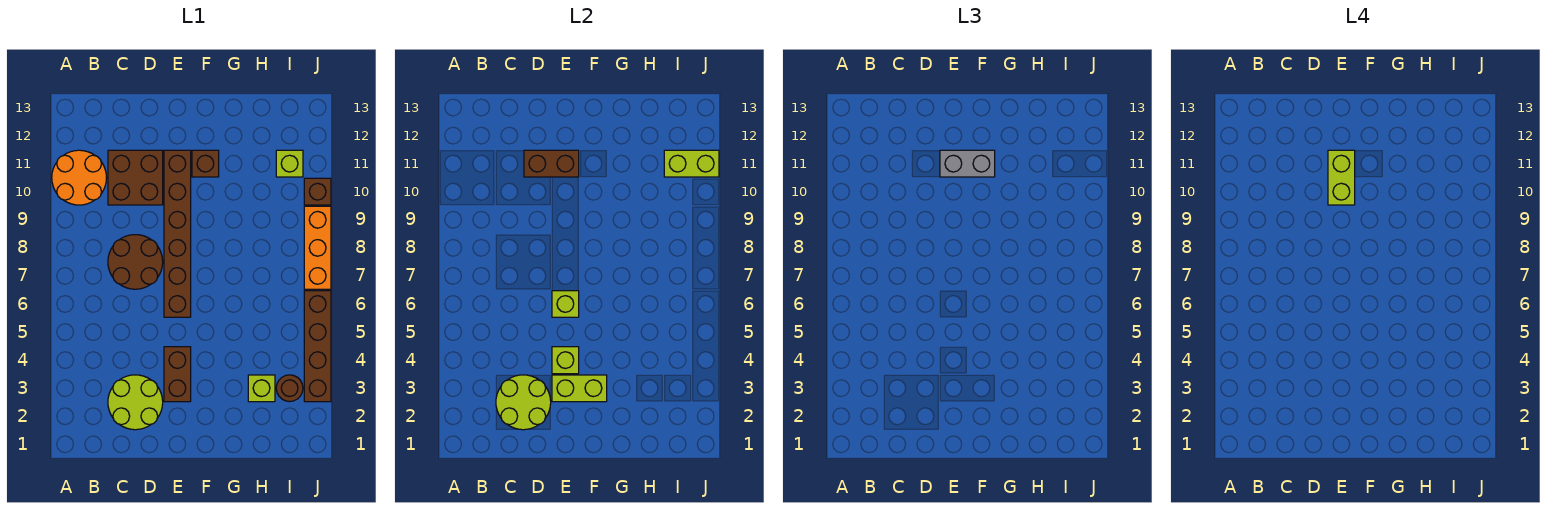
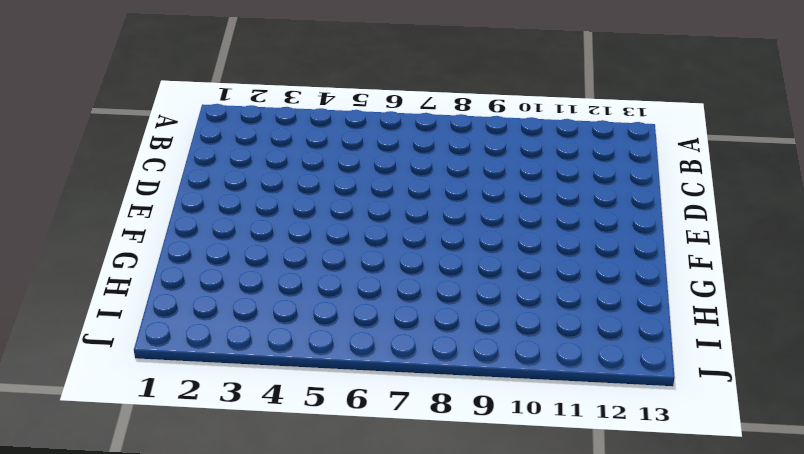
none -> orange round brick A10:B11 level 1
none -> lime round brick C2:D3 level 1
none -> brown round brick C7:D8 level 1

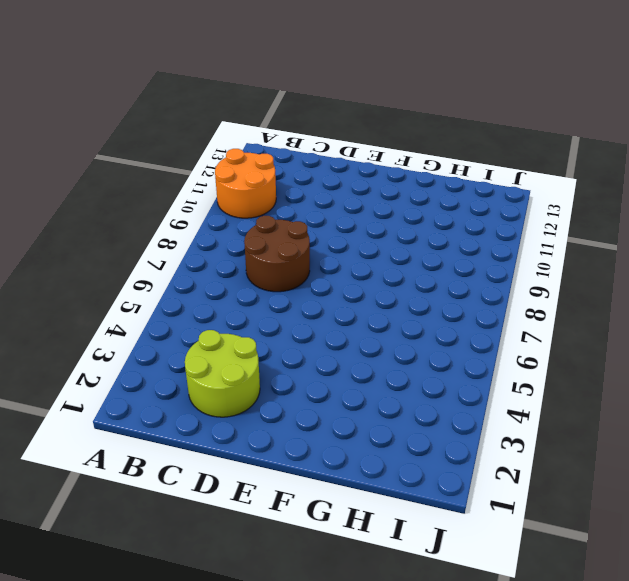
none -> brown brick C10:D11 level 1
none -> brown brick E3:E4 level 1
none -> brown brick E6:E11 level 1

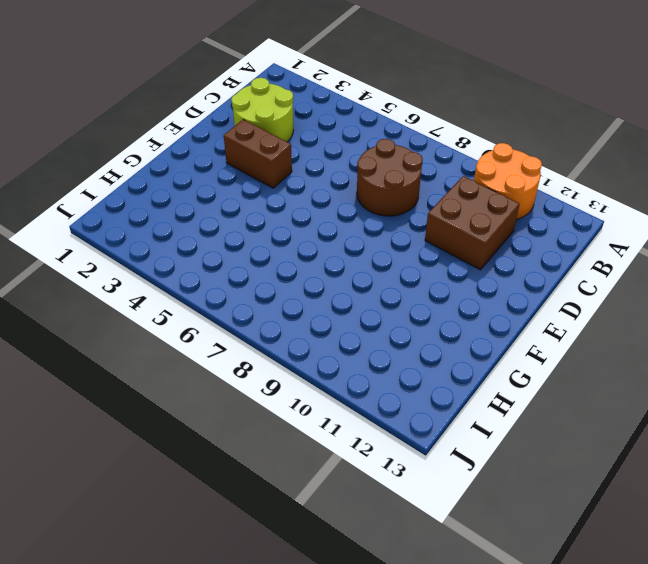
none -> brown brick E6:E11 level 1
none -> brown brick F11 level 1
none -> lime brick H3 level 1

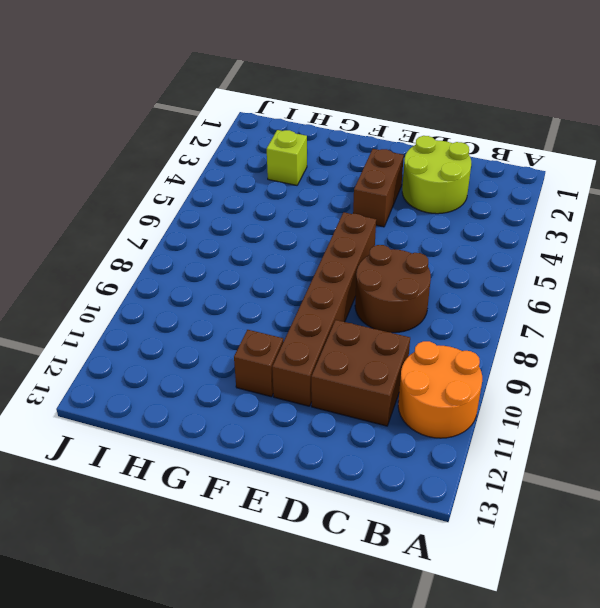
none -> brown round brick I3 level 1
none -> lime brick I11 level 1
none -> brown brick J3:J6 level 1

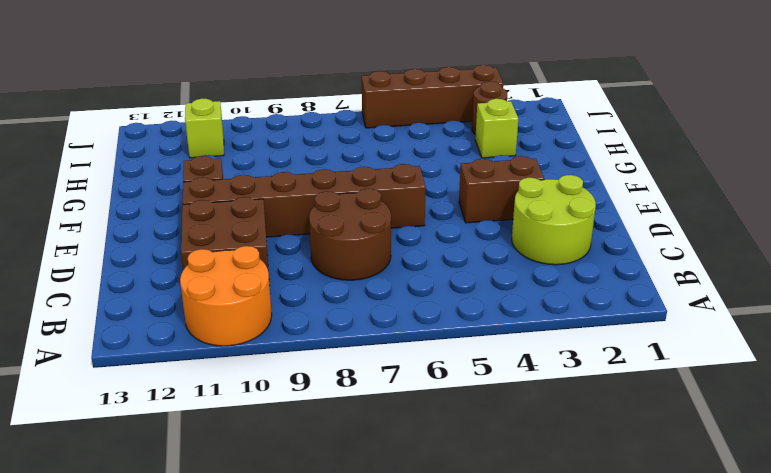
none -> orange brick J7:J9 level 1
none -> brown brick J10 level 1
none -> lime round brick C2:D3 level 2

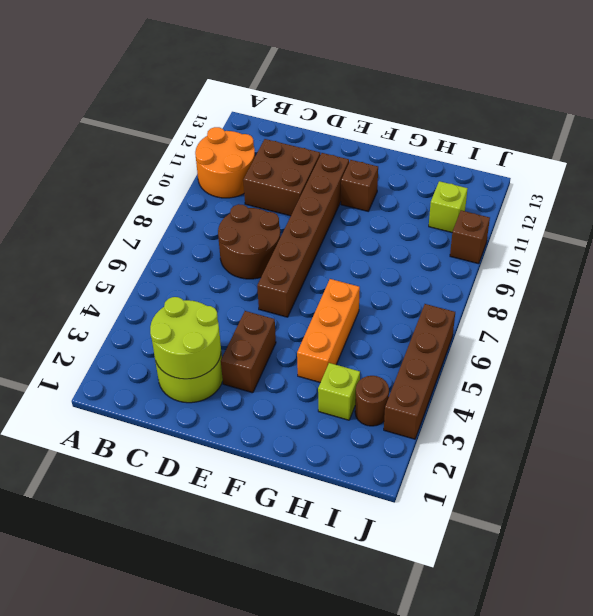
orange brick G4:G6 level 1 -> orange brick J7:J9 level 1
none -> brown brick D11:E11 level 2
none -> lime brick E3:F3 level 2
none -> lime brick E4 level 2

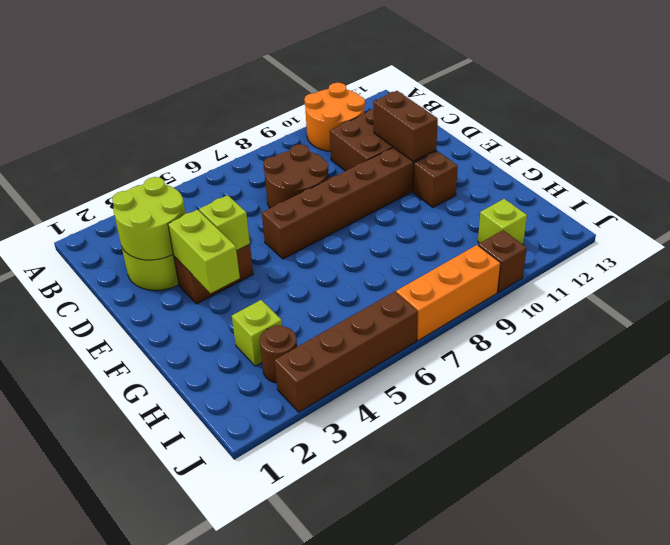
none -> lime brick E6 level 2
none -> lime brick I11:J11 level 2
none -> grey brick E11:F11 level 3

